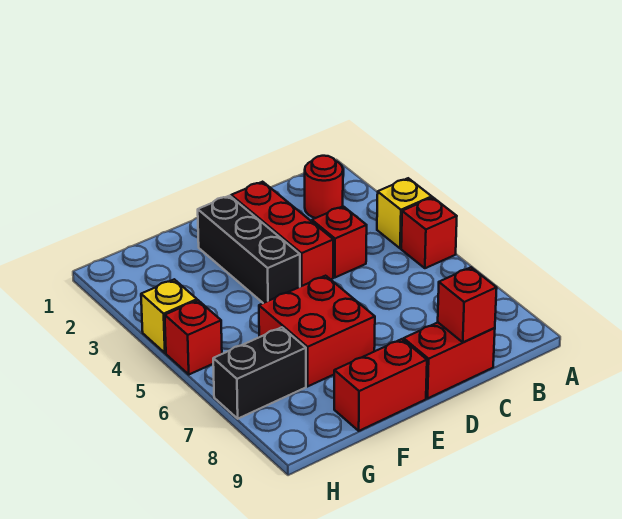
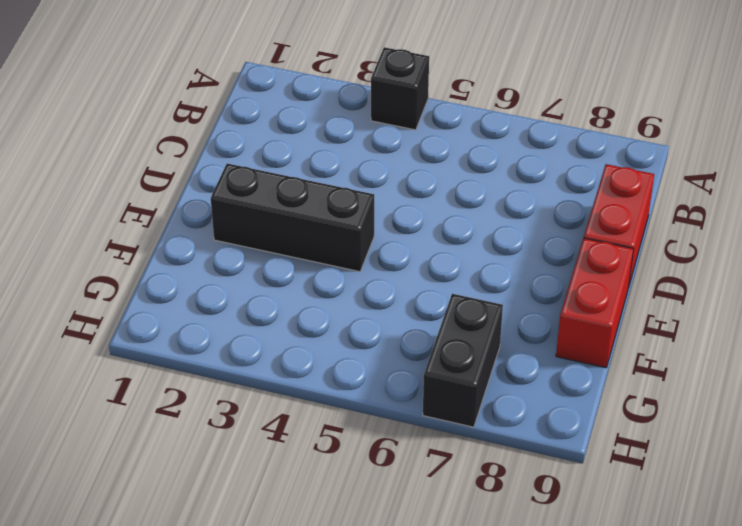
black brick A4 level 1 -> yellow brick A4 level 1
none -> red brick A5 level 1
none -> red round brick B2 level 1
none -> red brick C4 level 1

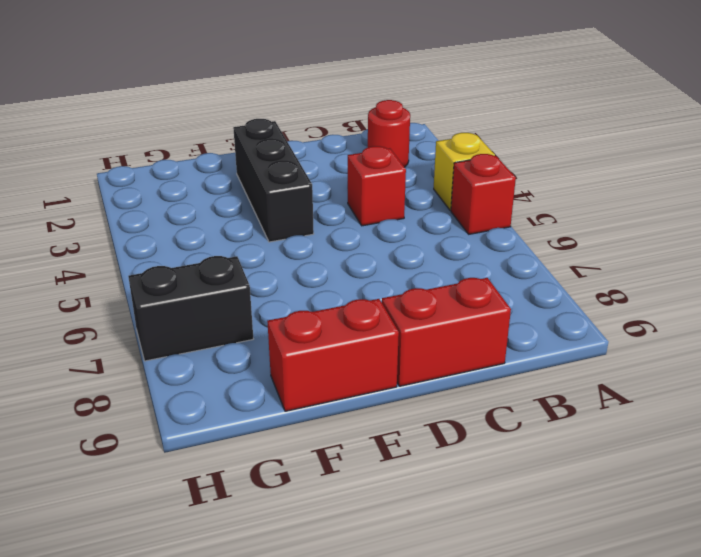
none -> red brick D2:D4 level 1
none -> red brick E6:F7 level 1
none -> yellow brick H4 level 1

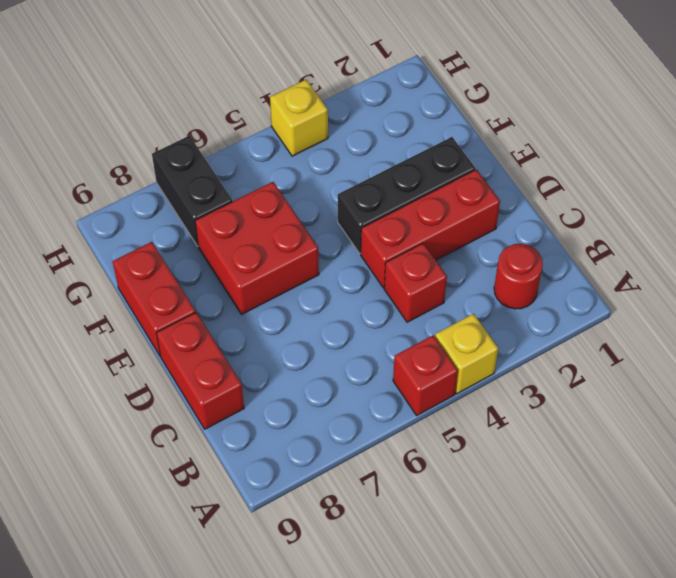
none -> red brick H5 level 1
none -> red brick C9 level 2

